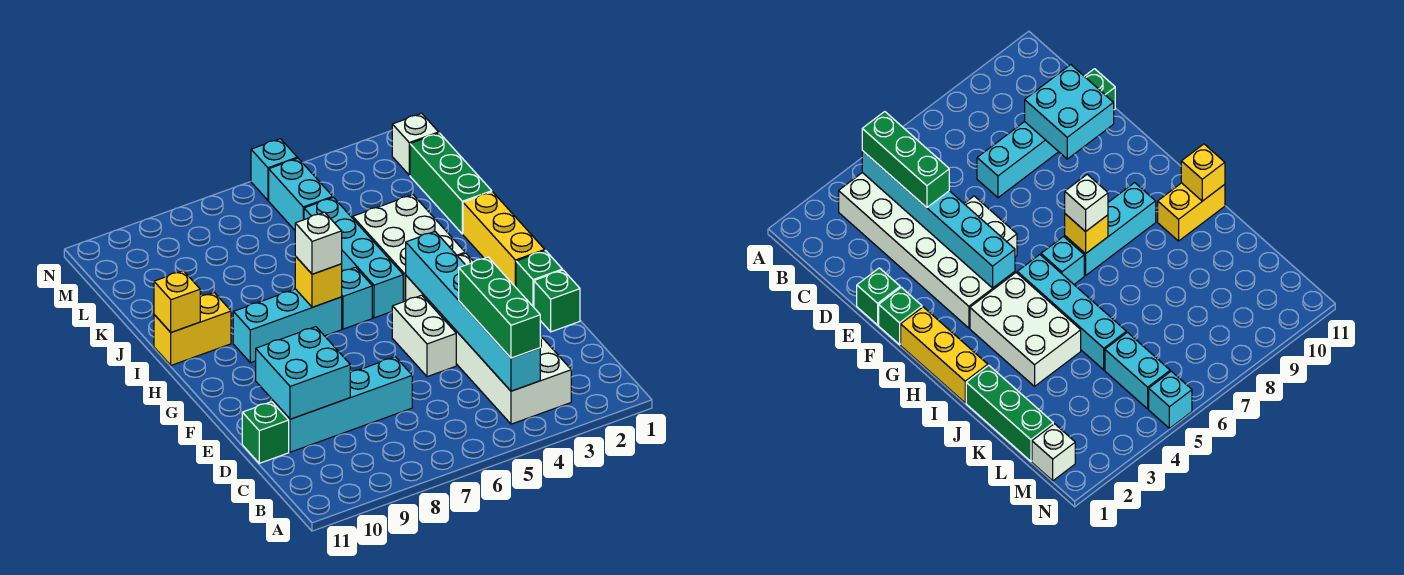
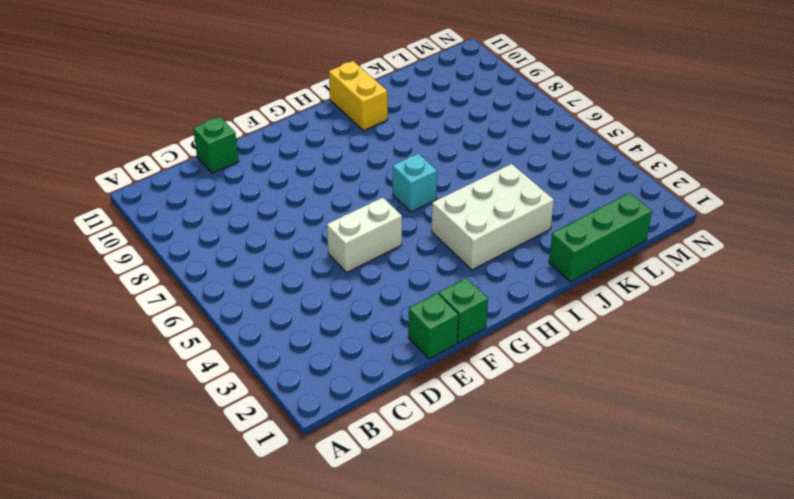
none -> white brick B3:G4 level 1
none -> cyan brick D7:D10 level 1
none -> yellow brick G1:I1 level 1

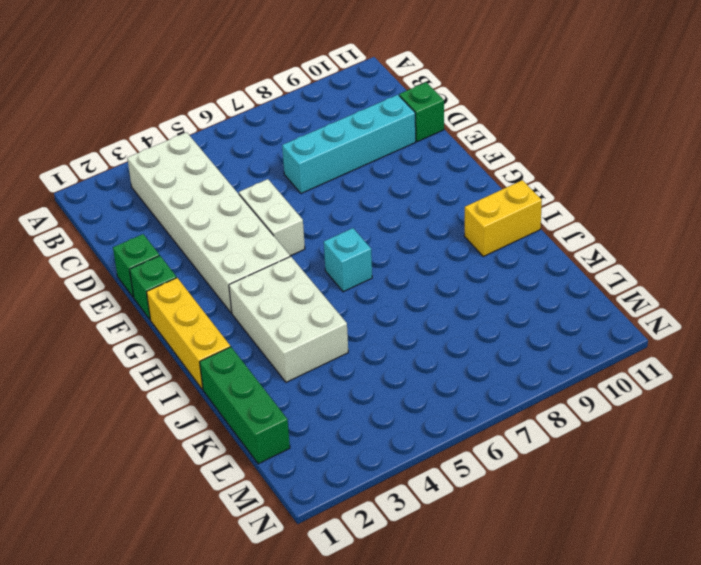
none -> cyan brick H5:K5 level 1
none -> cyan brick H7:H9 level 1
none -> cyan brick L5:M5 level 1

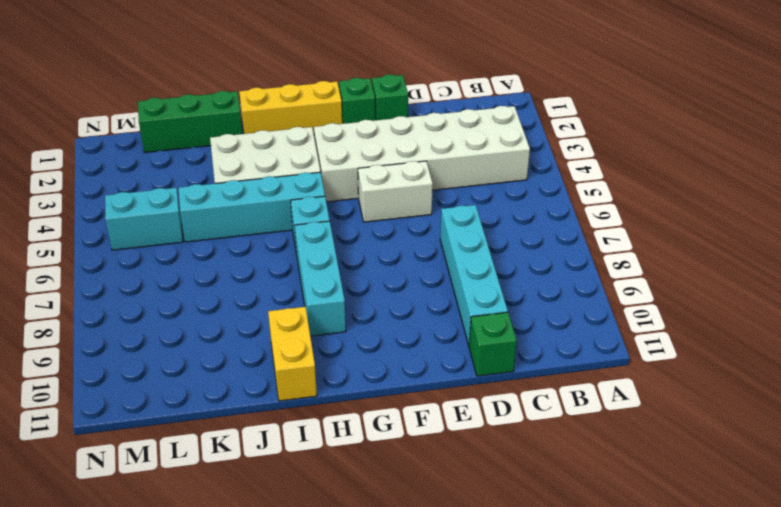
none -> white brick M1 level 1
none -> cyan brick N5 level 1
none -> cyan brick B4:G4 level 2

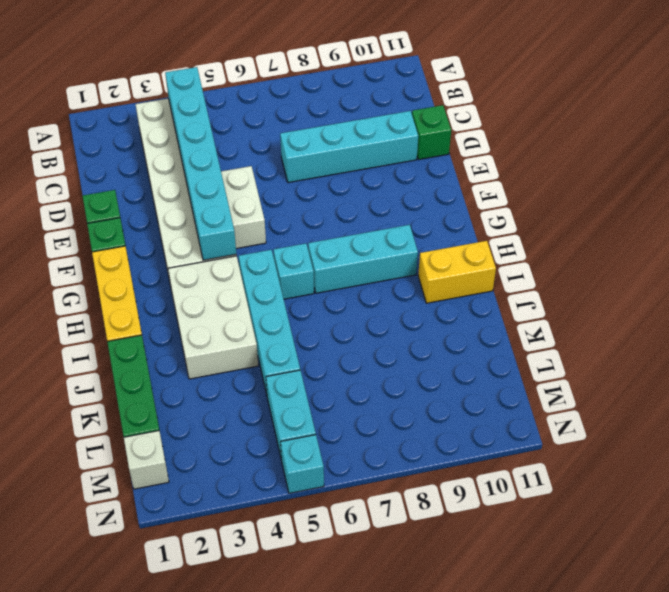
none -> cyan brick D9:E10 level 2
none -> yellow brick H7 level 2
none -> yellow brick I11 level 2

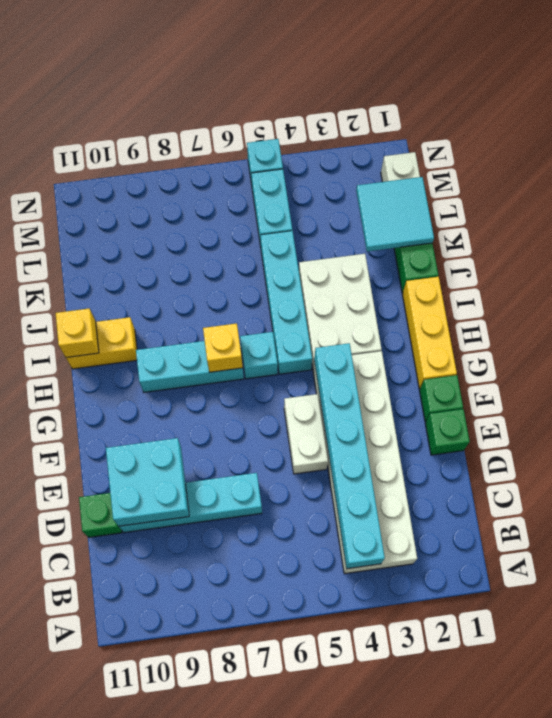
cyan tile K1:L2 level 2 -> none
none -> green brick B4:D4 level 3
none -> white brick H7 level 3

